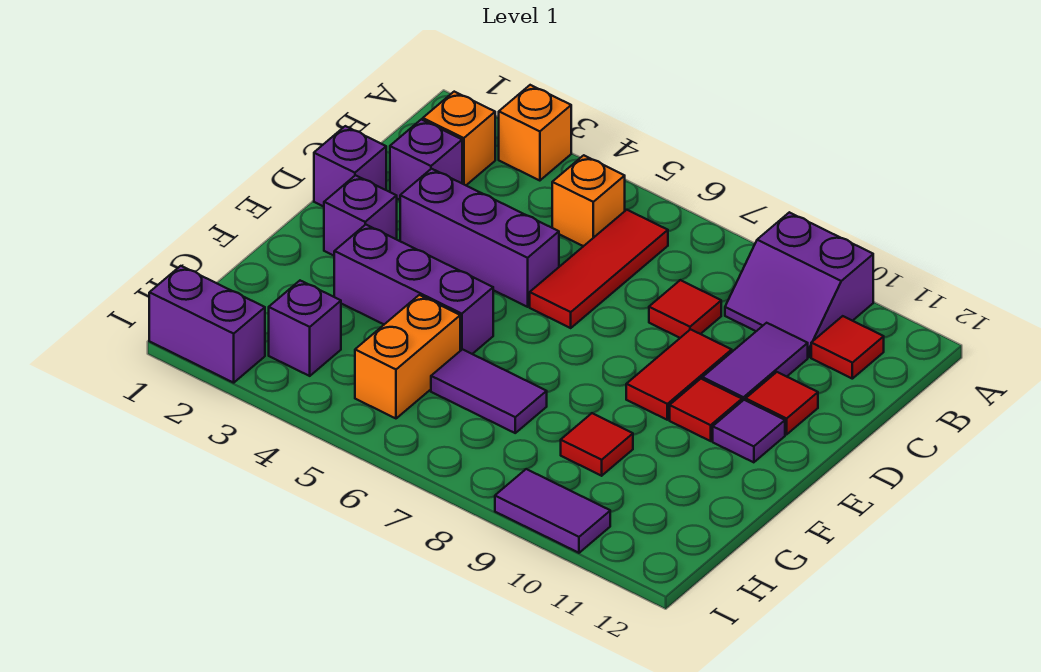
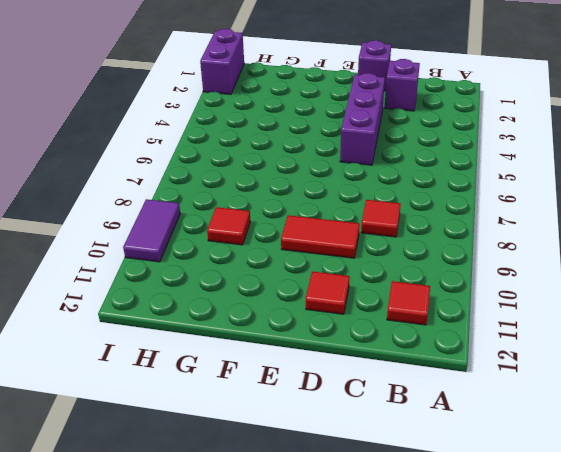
none -> orange brick A3 level 1
none -> purple slope A9:B10 level 1 top A
none -> orange brick B2 level 1

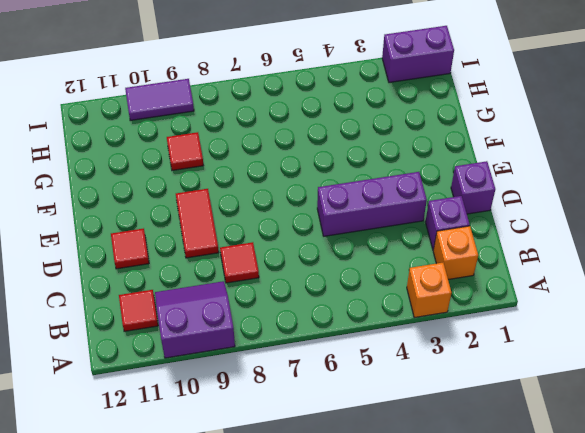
none -> orange brick B5 level 1
none -> red tile B6:D6 level 1
none -> purple tile C10:D10 level 1

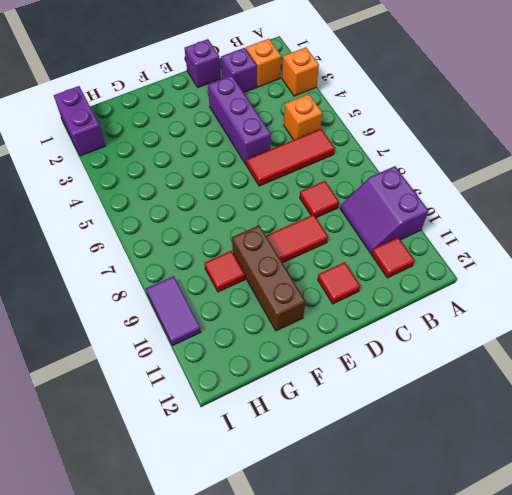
brown brick F9:F11 level 1 -> none
none -> purple tile C10:D10 level 1
none -> purple brick E2 level 1
none -> red tile E10 level 1

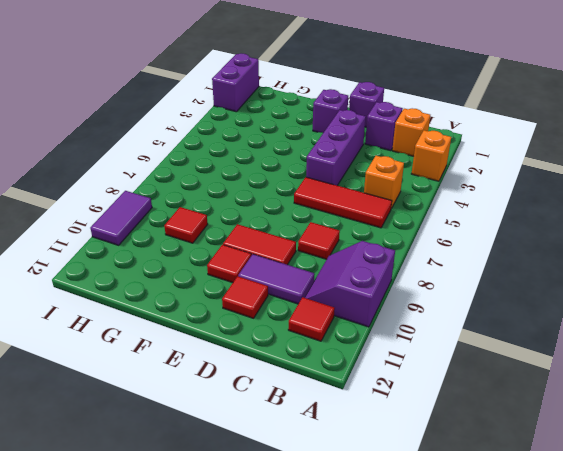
none -> purple tile E11 level 1
none -> purple brick F3:F5 level 1
none -> orange brick G5:H5 level 1

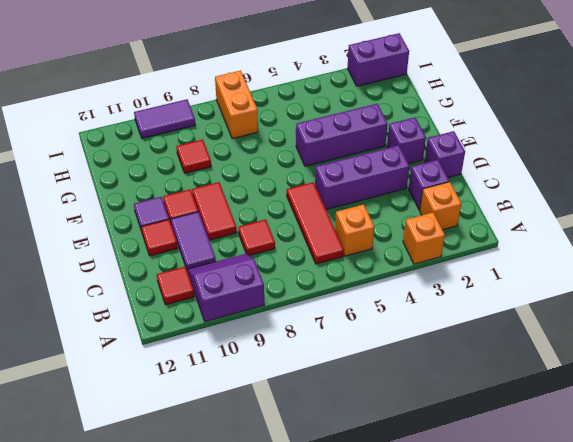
orange brick H7:I7 level 1 -> orange brick G5:H5 level 1
none -> purple tile G6:G7 level 1
none -> purple brick H3 level 1

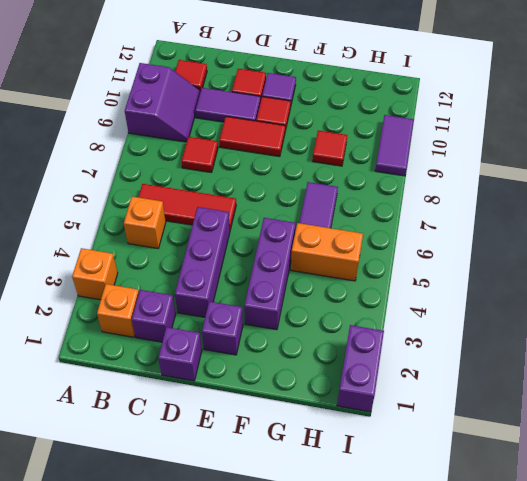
none -> purple brick H3 level 1

